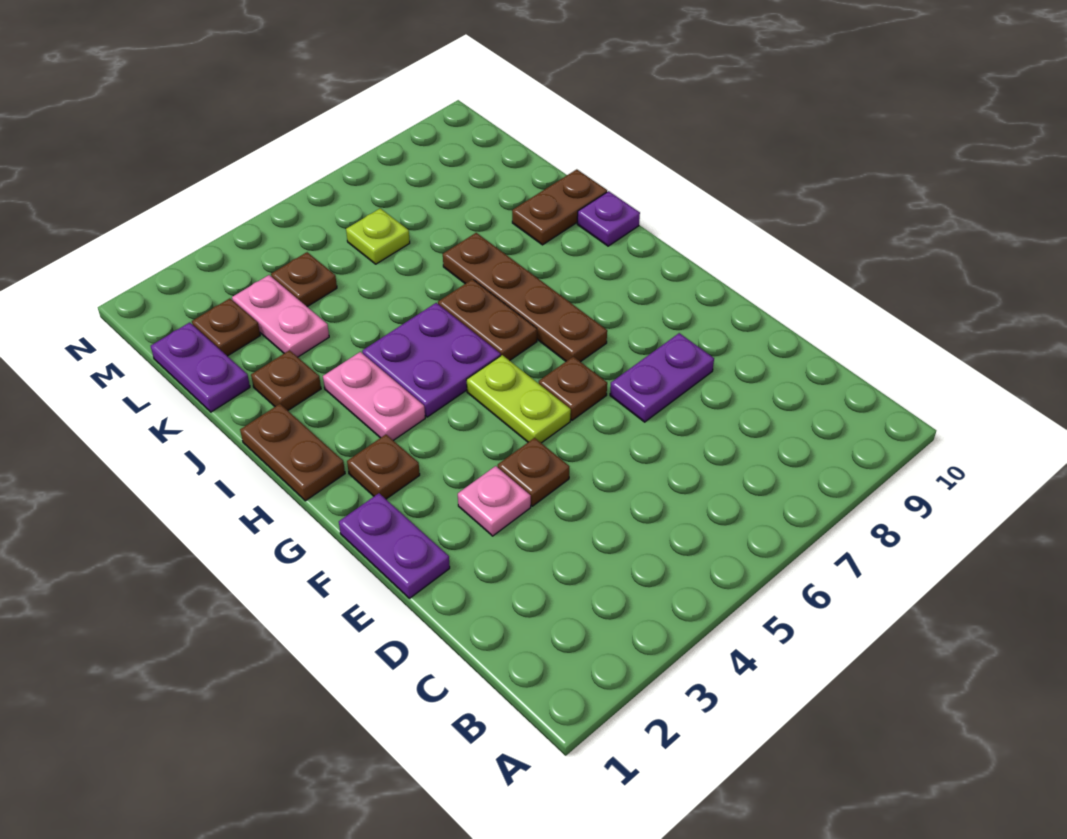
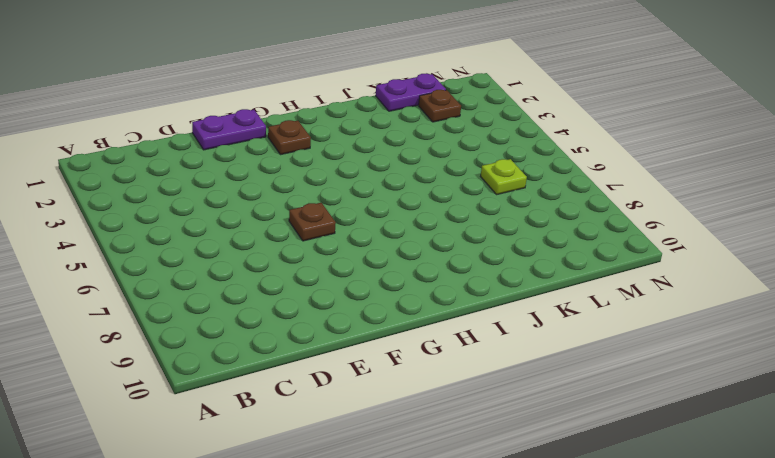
none -> pink plate E3 level 1
none -> brown plate E4 level 1
none -> purple plate E7:E8 level 1

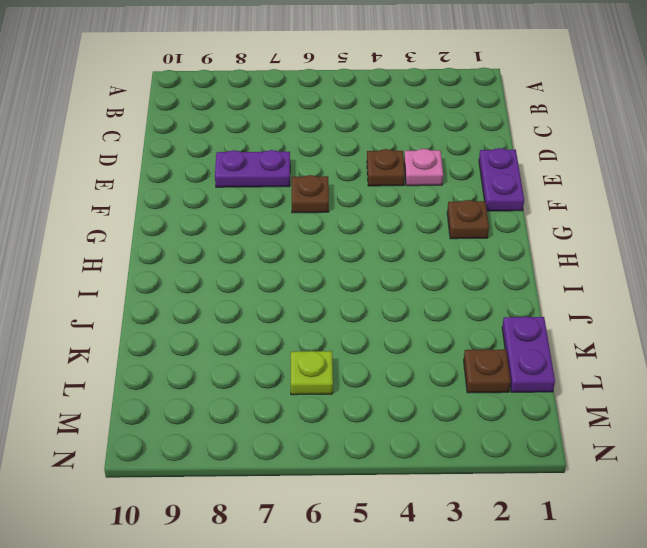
none -> lime plate F5:G5 level 1
none -> brown plate G7:J7 level 1
none -> brown plate H1:I1 level 1

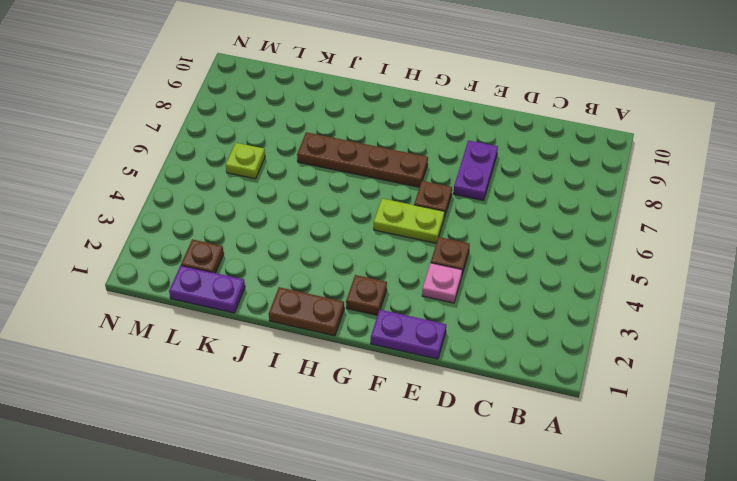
none -> pink plate H3:I3 level 1
none -> purple plate H4:I5 level 1
none -> brown plate H6:I6 level 1

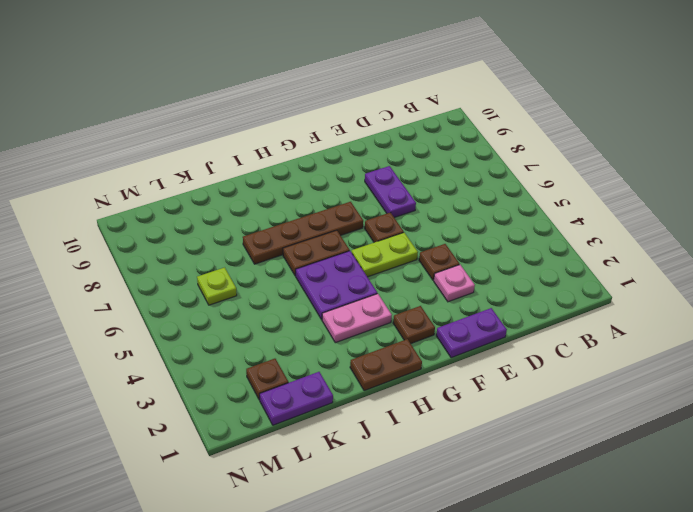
none -> purple plate I10 level 1
none -> brown plate J2 level 1
none -> brown plate J9:J10 level 1

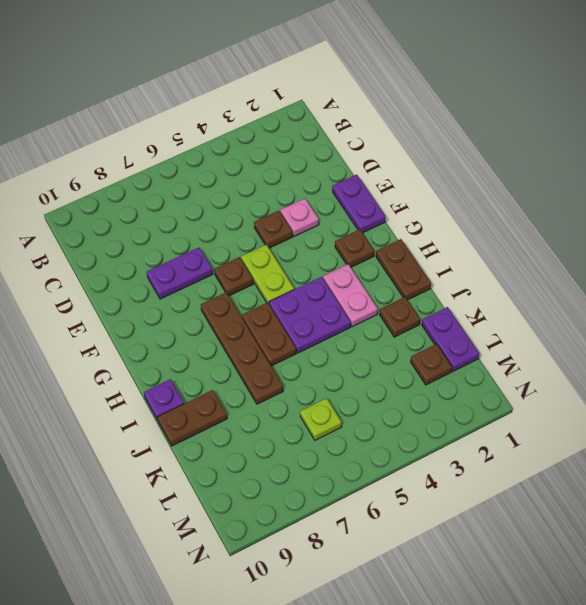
none -> pink plate K3:L3 level 1
none -> brown plate L4 level 1

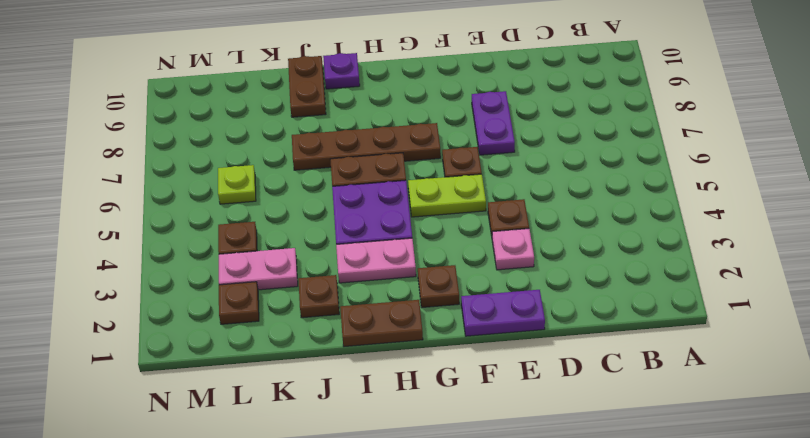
none -> purple plate K1:L1 level 1

